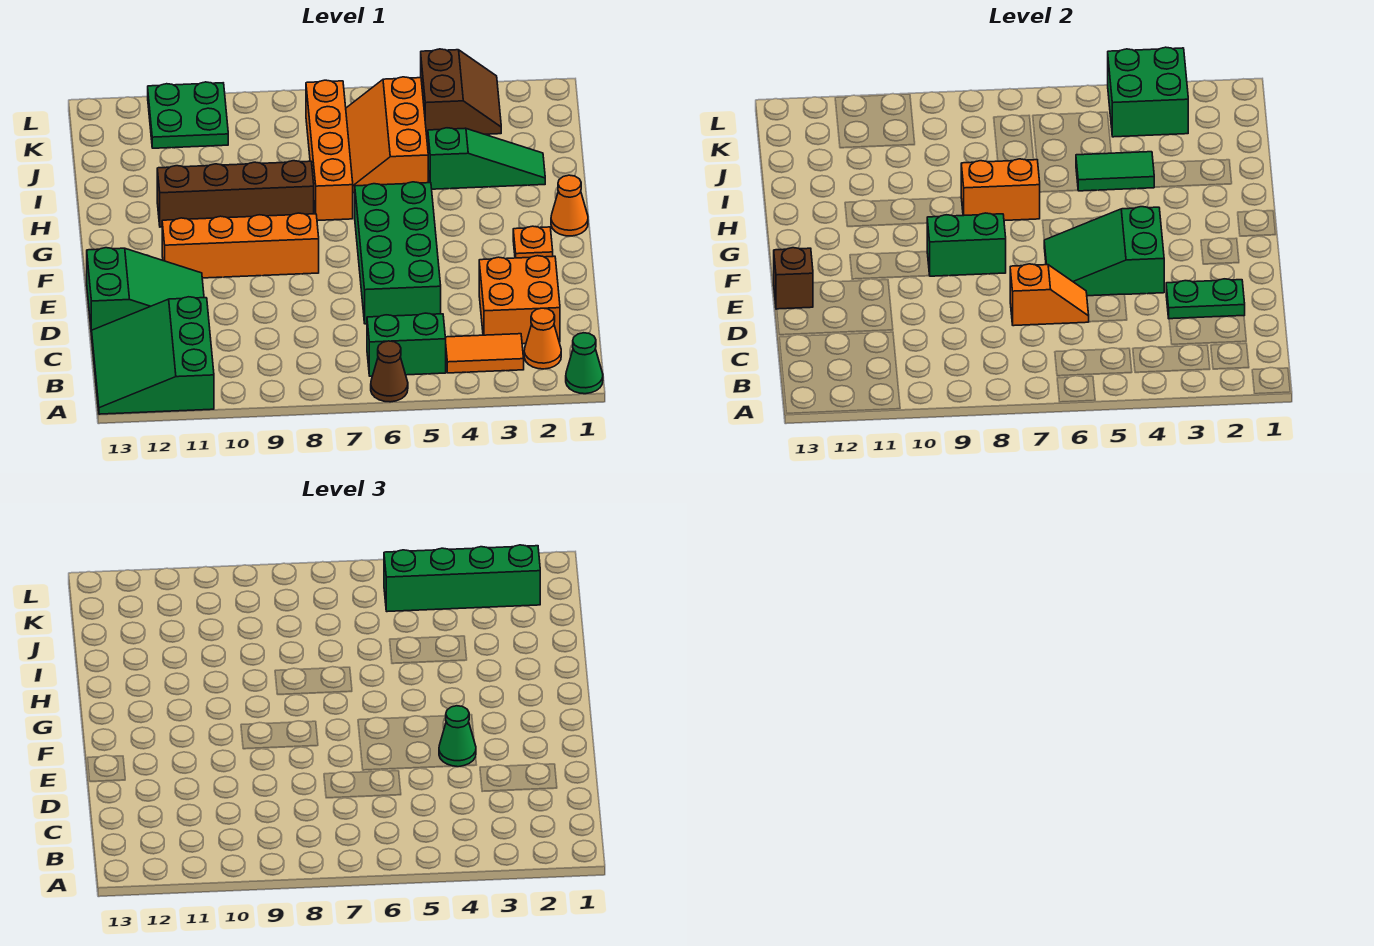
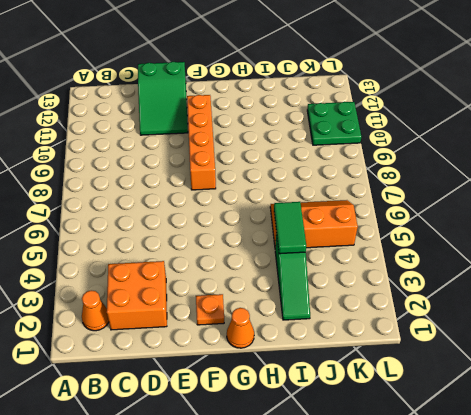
none -> green cone A1 level 1
none -> brown cone A6 level 1
none -> green slope A11:C13 level 1 top 11

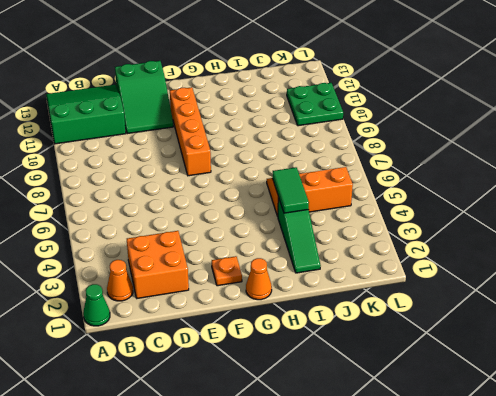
none -> brown cone A6 level 1
none -> orange tile B3:B4 level 1
none -> green brick B5:B6 level 1

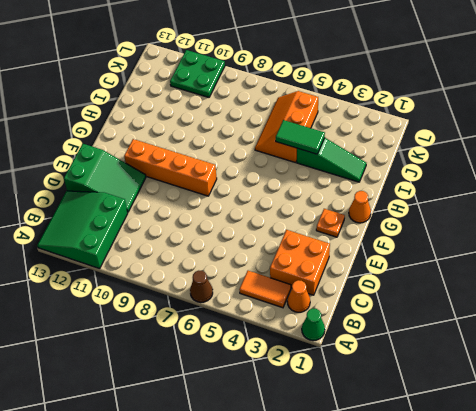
none -> green brick B5:B6 level 1
none -> green brick D5:G6 level 1
none -> orange brick H7:K7 level 1

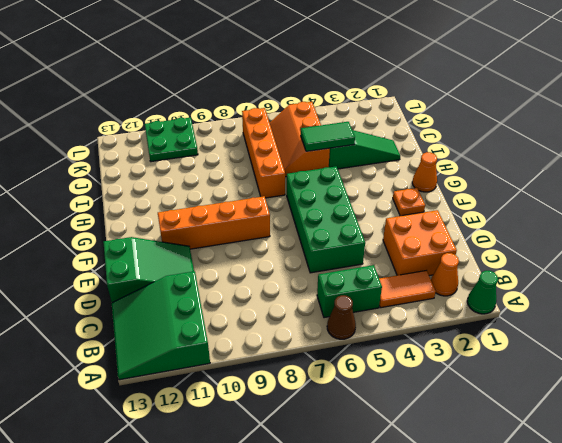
none -> brown brick H8:H11 level 1
none -> brown slope K3:L4 level 1 top 4
none -> green plate D2:D3 level 2

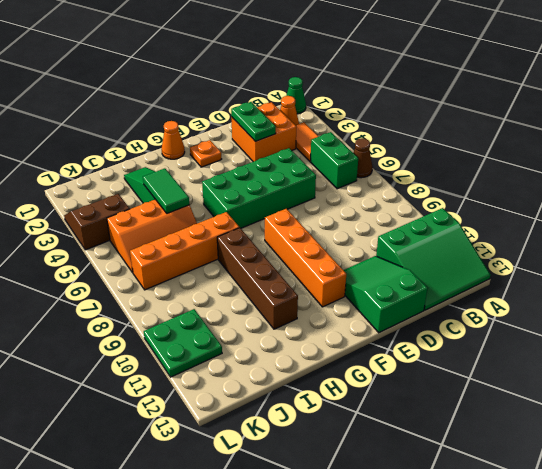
none -> orange slope D6:D7 level 2 top 7
none -> green slope E4:F6 level 2 top 4
none -> brown brick E13 level 2

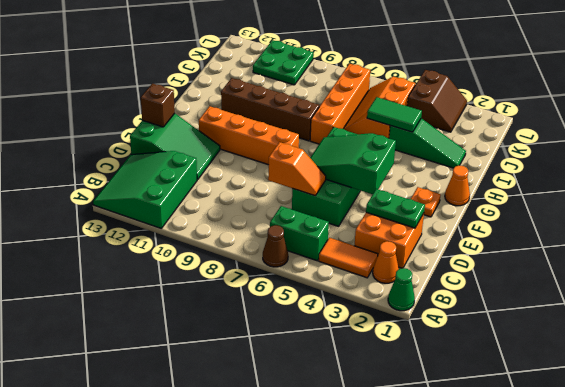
none -> green brick F8:F9 level 2
none -> orange brick H7:H8 level 2
none -> green brick K3:L4 level 2

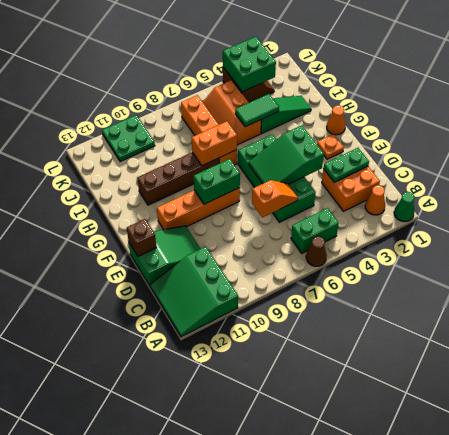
none -> orange tile B3:B4 level 1
none -> green cone E4 level 3
none -> green brick K2:K5 level 3

